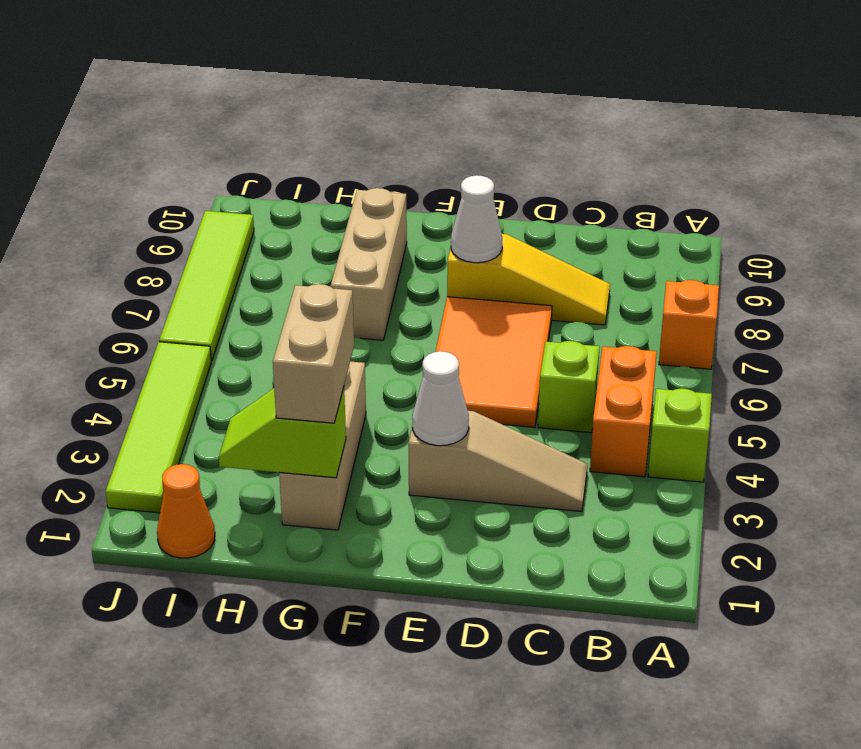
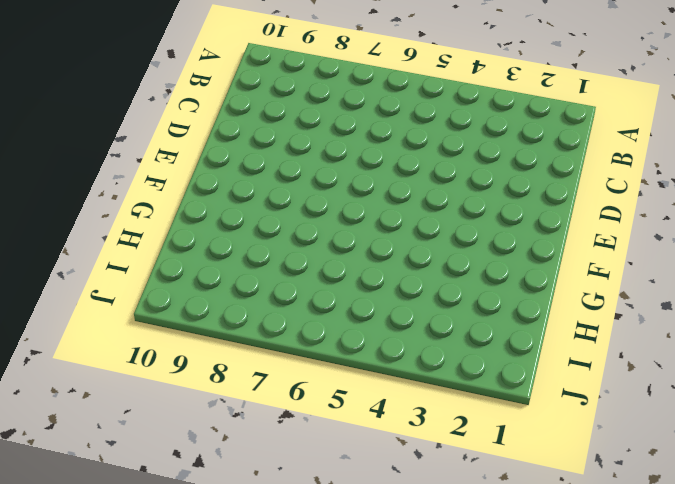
none -> lime brick A4 level 1
none -> orange brick A7 level 1
none -> orange brick B4:B5 level 1

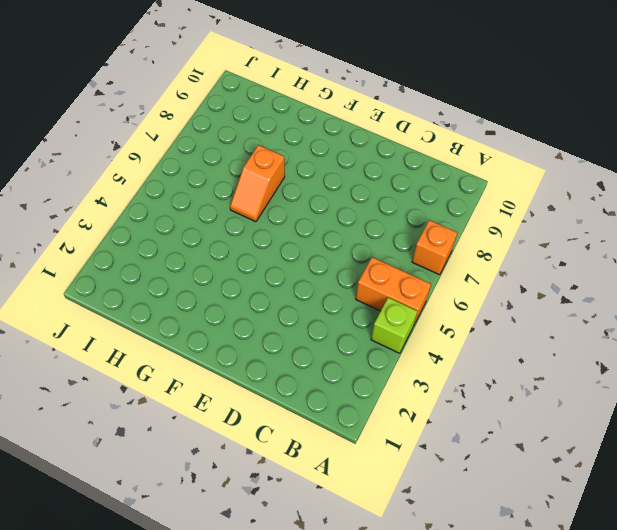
orange brick A5:B5 level 1 -> orange brick B4:B5 level 1
orange slope G6:G7 level 1 top 7 -> tan brick G7:G9 level 1
none -> tan slope C3:E3 level 1 top E
none -> lime brick C5 level 1
none -> yellow slope C8:E8 level 1 top E

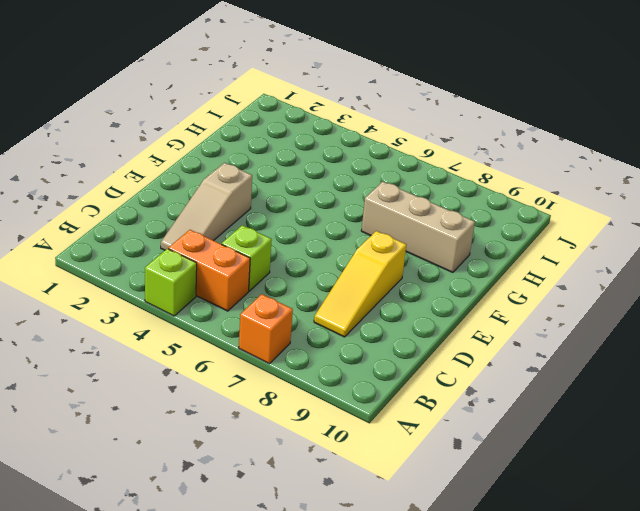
none -> orange tile D5:E7 level 1
none -> tan brick G2:G4 level 1
none -> orange cone I1 level 1

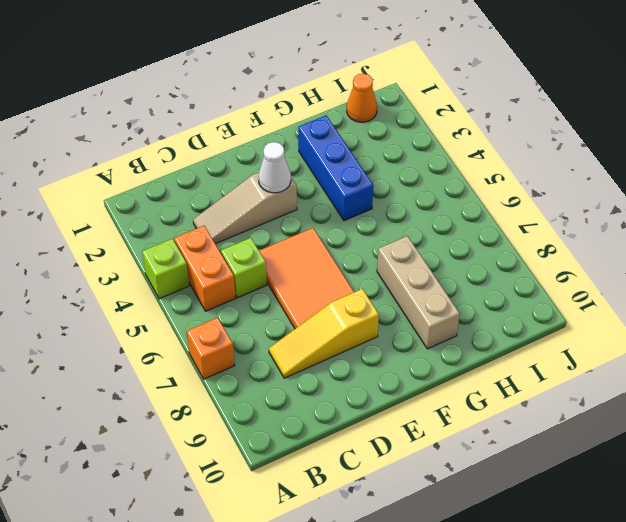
blue brick G2:G4 level 1 -> tan brick G2:G4 level 1
none -> lime tile J2:J5 level 1
none -> lime tile J6:J9 level 1
none -> white cone E8 level 2

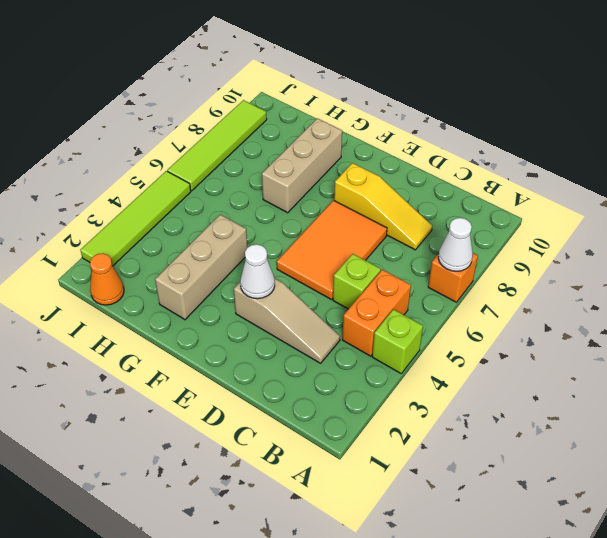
white cone A7 level 2 -> white cone E8 level 2
none -> lime slope G2:H2 level 2 top G
none -> tan brick G2:G3 level 3

